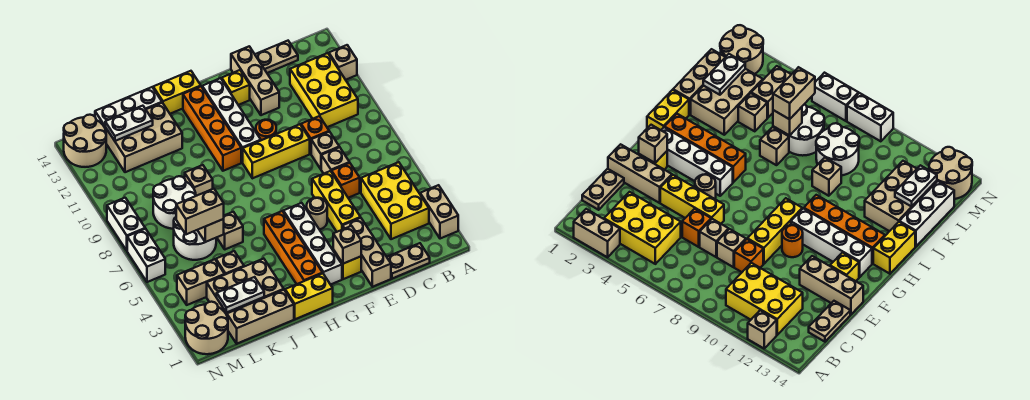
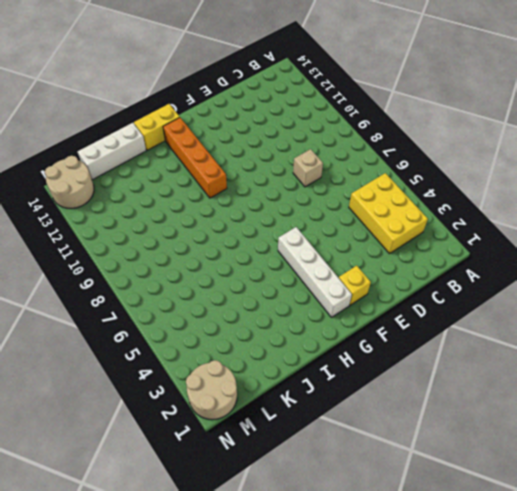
none -> tan brick A2:A3 level 1
none -> tan brick A12 level 1
none -> yellow brick B10:C12 level 1
none -> tan plate C1:D1 level 1

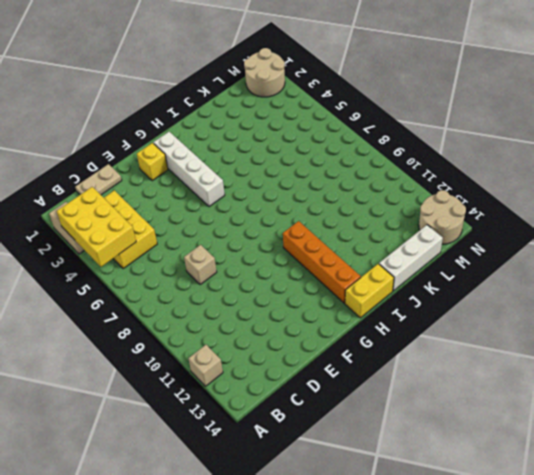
yellow brick A3:B5 level 2 -> yellow brick B10:C12 level 1
none -> tan plate C14:D14 level 1
none -> orange brick D6 level 1
none -> tan brick D7 level 1
none -> orange brick D9 level 1

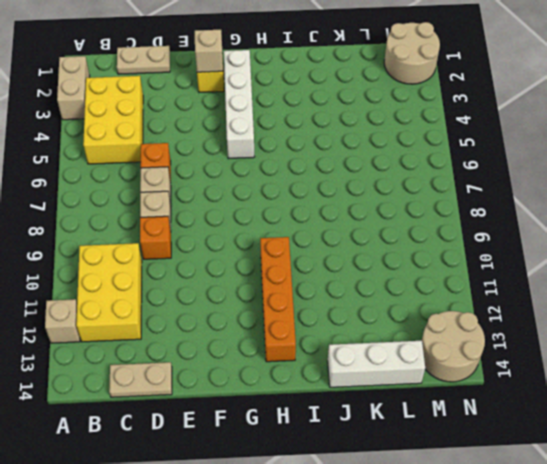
none -> tan brick E1:E3 level 1
none -> yellow brick E4:E6 level 1
none -> yellow brick E9:G9 level 1
none -> tan brick E12:E14 level 1

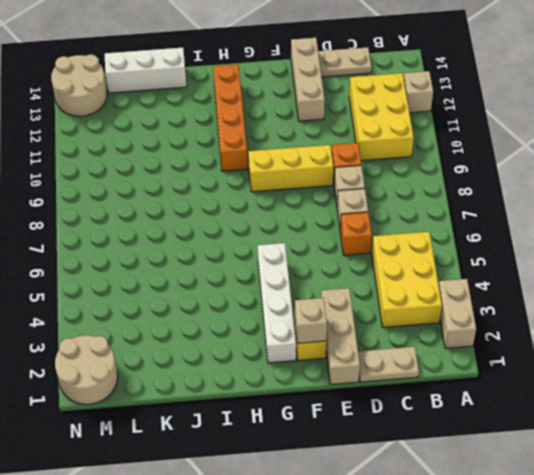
none -> yellow brick E4:E6 level 1
none -> tan round brick F5 level 1
none -> orange round brick F10 level 1
none -> yellow brick F13 level 1

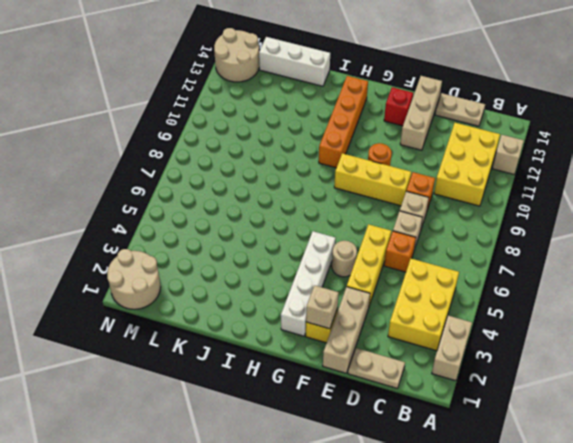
red brick F13 level 1 -> yellow brick F13 level 1
none -> white brick G10:G13 level 1
none -> yellow brick H1:I1 level 1
none -> orange brick H2:H5 level 1
none -> yellow brick H14:I14 level 1

